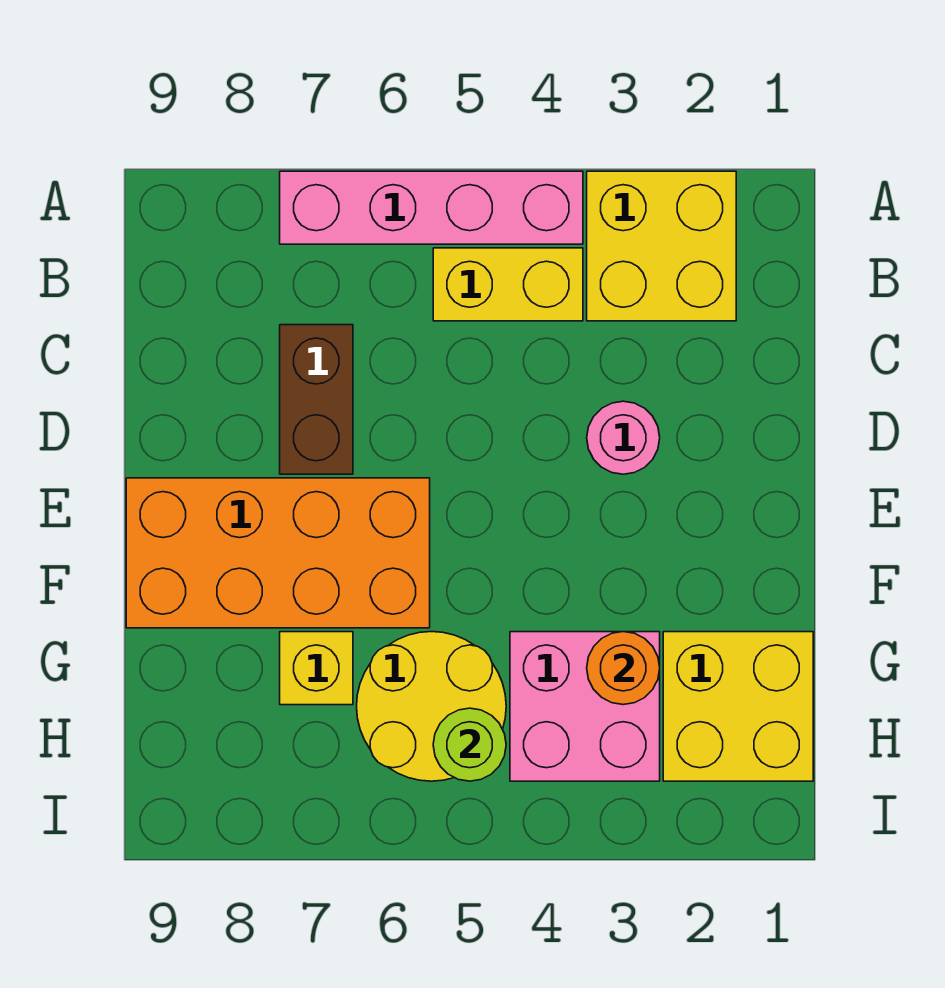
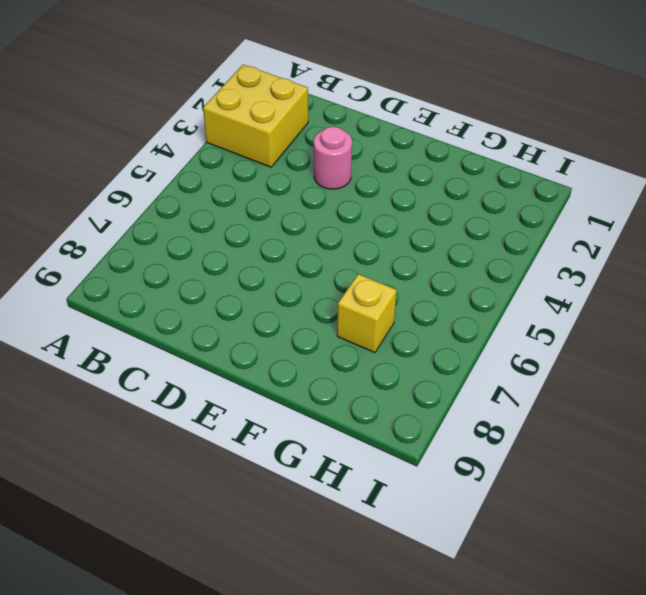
none -> pink brick A4:A7 level 1
none -> yellow brick B4:B5 level 1
none -> brown brick C7:D7 level 1

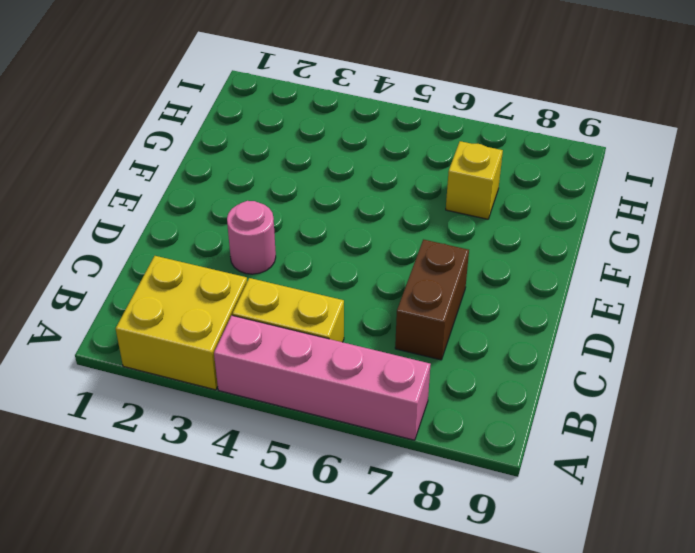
none -> orange brick E6:F9 level 1
none -> yellow brick G1:H2 level 1
none -> pink brick G3:H4 level 1

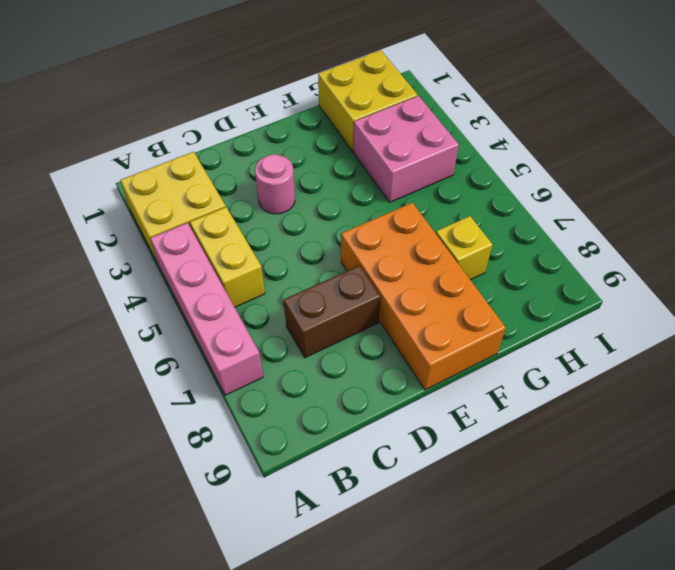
none -> yellow round brick G5:H6 level 1
none -> orange round brick G3 level 2
none -> lime round brick H5 level 2

